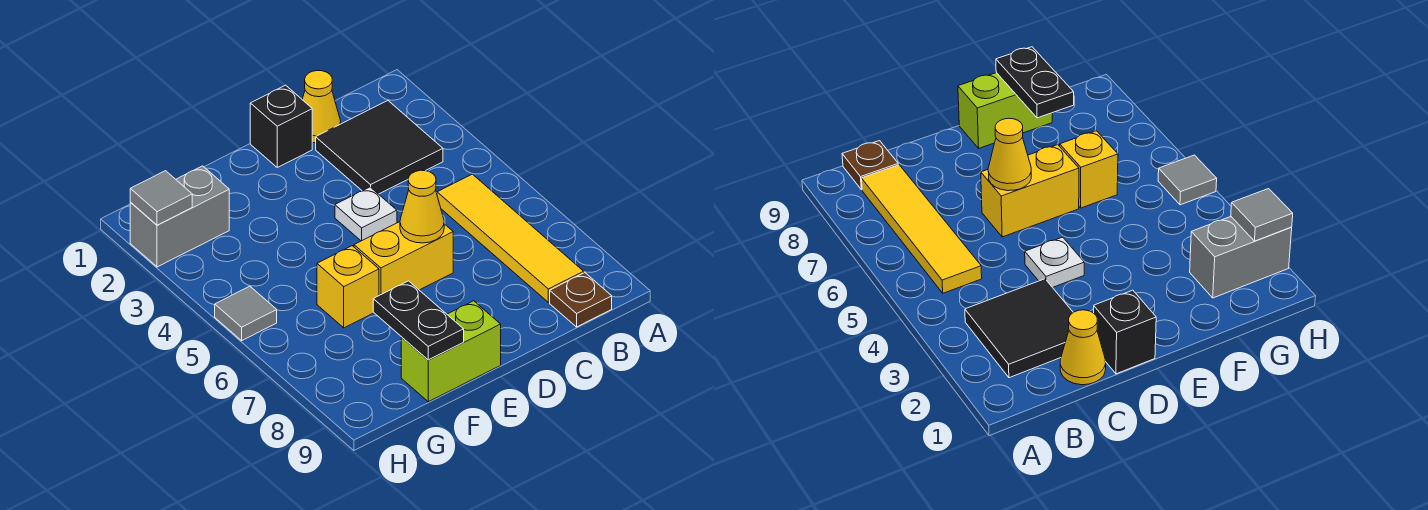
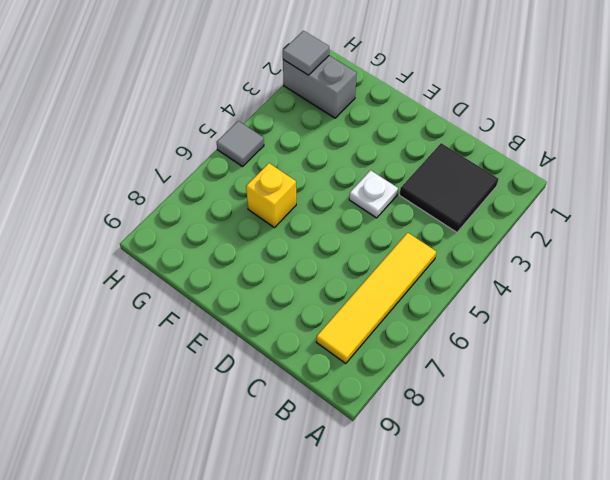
none -> brown plate B9 level 1
none -> yellow cone C1 level 1
none -> black brick D1 level 1

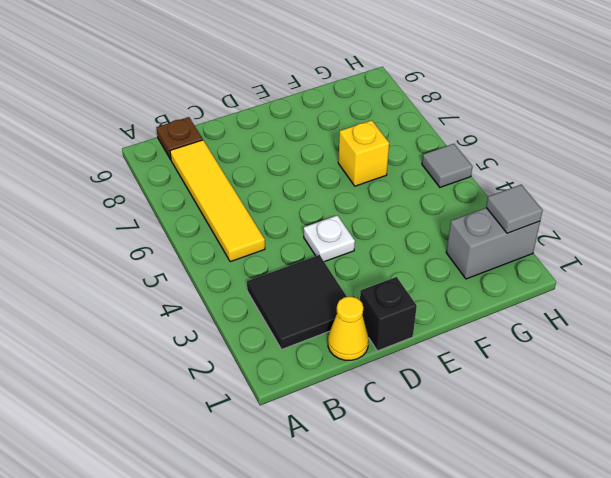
none -> yellow brick D6:E6 level 1
none -> lime brick E9:F9 level 1
none -> yellow cone D6 level 2

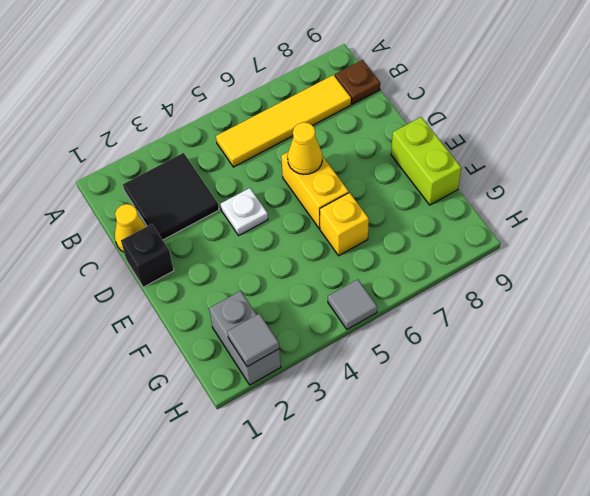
none -> black plate F8:F9 level 2

